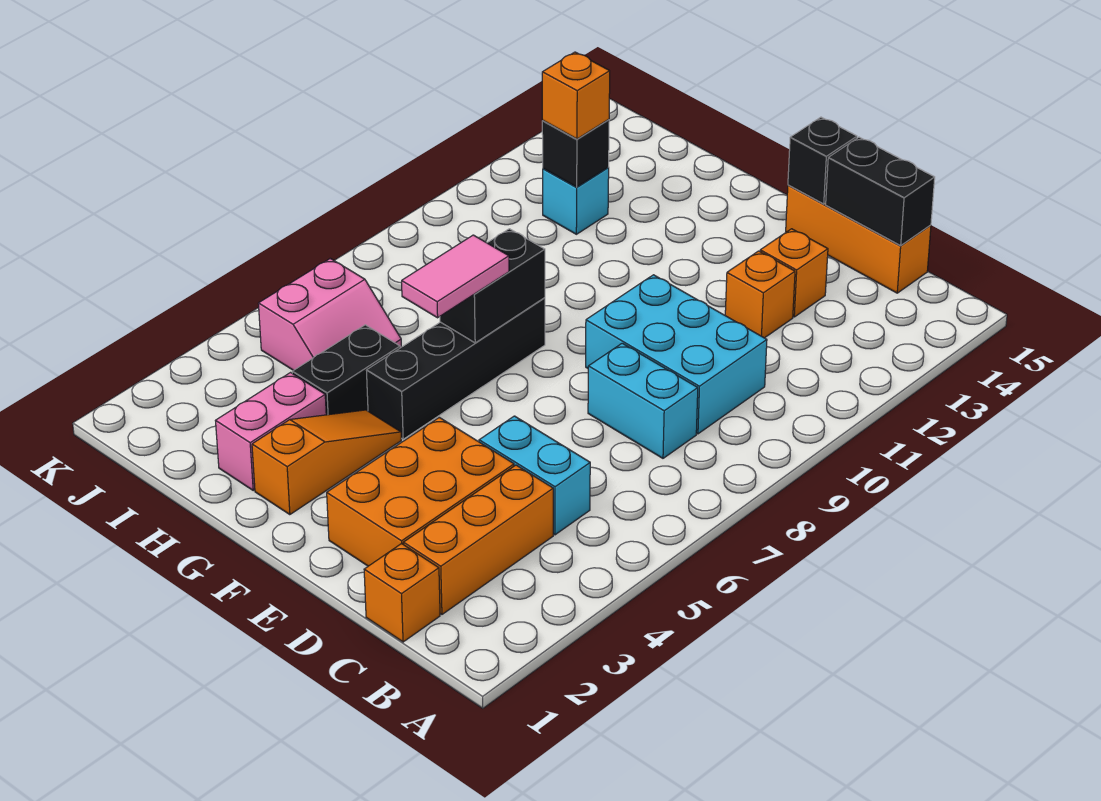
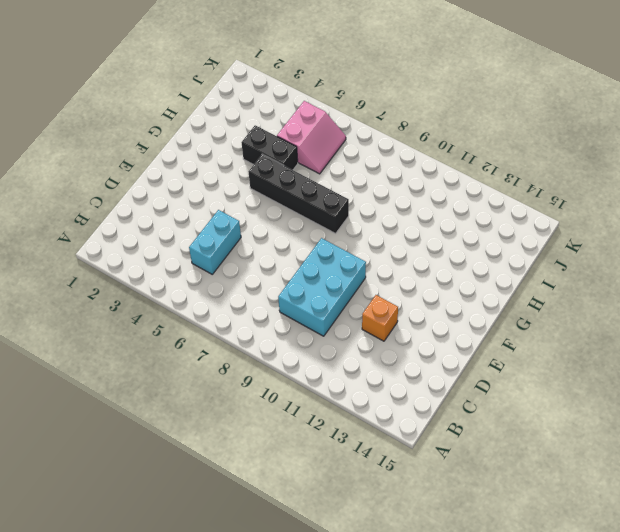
pink slope I5:J6 level 1 top 5 -> pink slope I5:J6 level 1 top J
none -> orange brick C1 level 1
none -> orange brick C2:C4 level 1
none -> cyan brick C8:D8 level 1

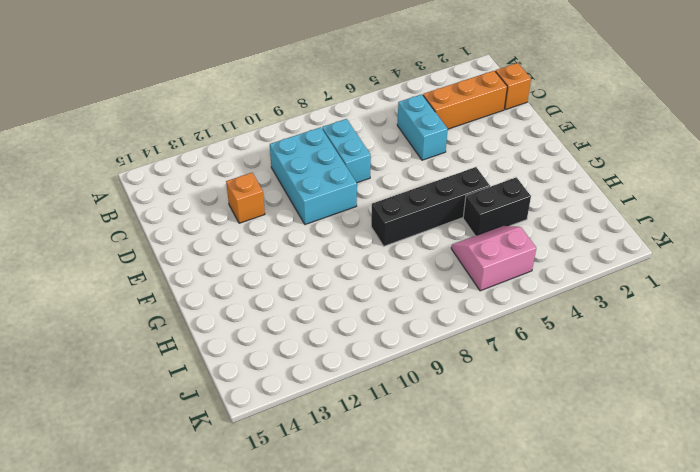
none -> orange brick C15:E15 level 1
none -> orange brick D2:E4 level 1
none -> orange brick D13 level 1

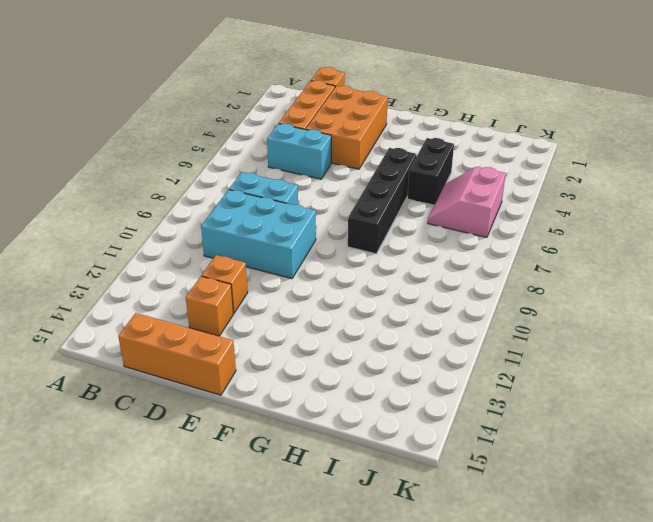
none -> orange slope G2:G4 level 1 top 2
none -> pink brick H2:H3 level 1
none -> cyan brick I12 level 1

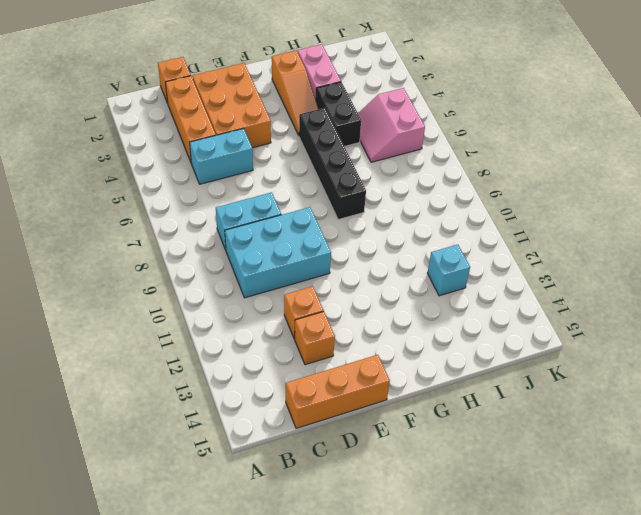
none -> black brick C15:D15 level 2
none -> black brick E15 level 2
none -> black brick G7:G8 level 2

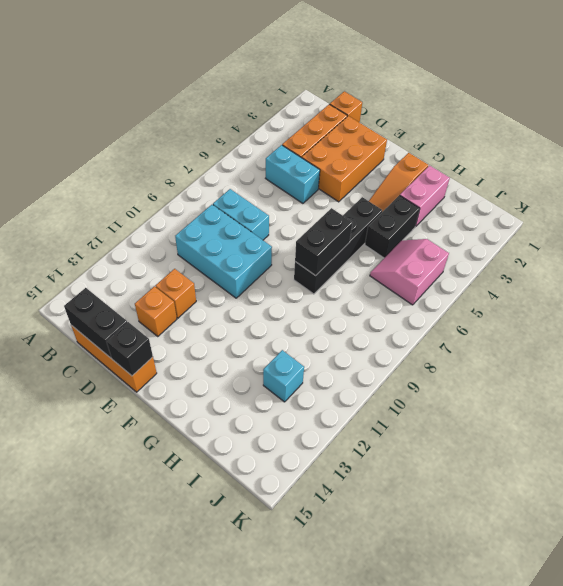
none -> black brick I12 level 2
none -> pink tile G6:G7 level 3
none -> orange brick I12 level 3

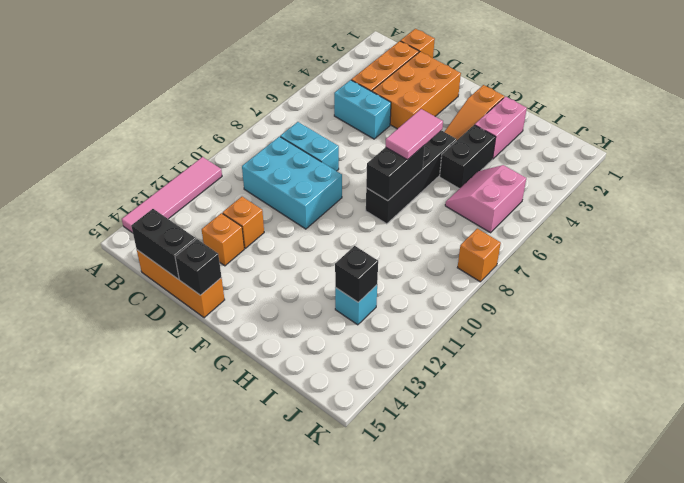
pink tile A11:A14 level 1 -> none
orange brick K8 level 1 -> orange brick I12 level 3

